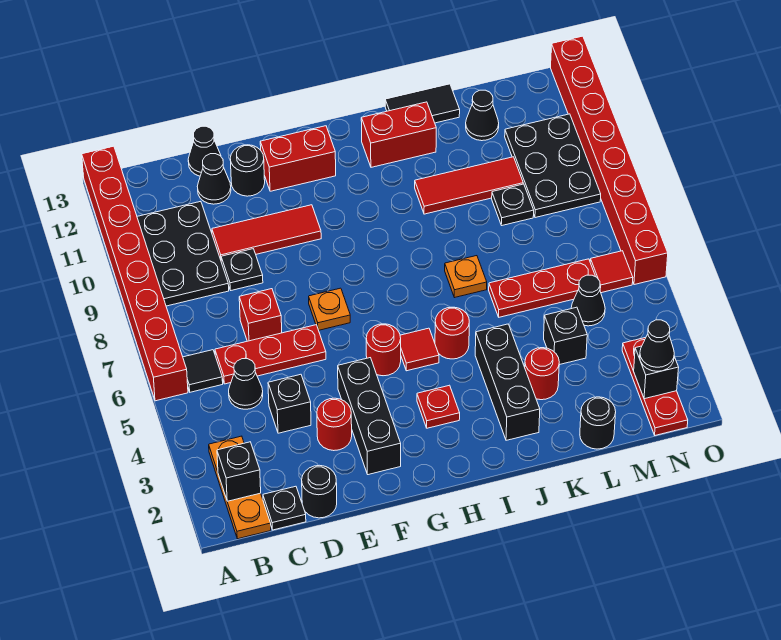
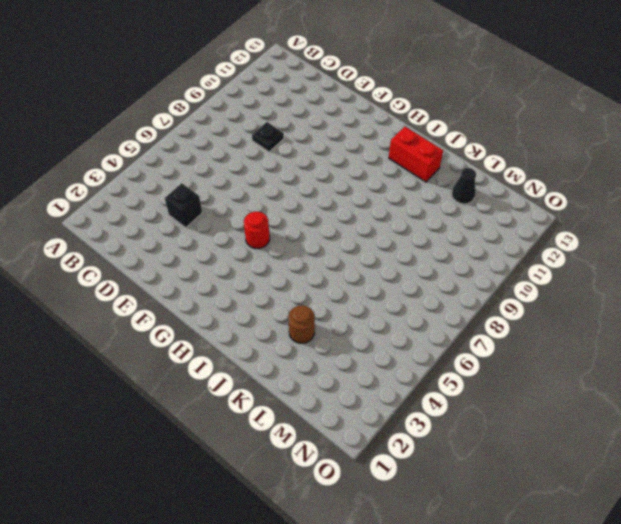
brown round brick K3 level 1 -> red round brick K3 level 1
none -> red brick A6:A13 level 1
none -> orange plate B1:B3 level 1
none -> black tile B6 level 1
none -> black plate B9:C11 level 1

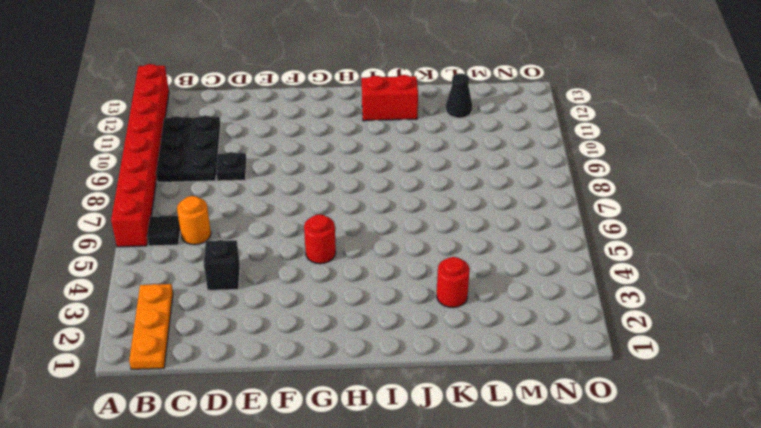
orange round brick C6 level 1 -> red plate C6:E6 level 1
none -> black plate C1 level 1
none -> black cone C5 level 1
none -> black round brick D1 level 1
none -> red brick D7 level 1

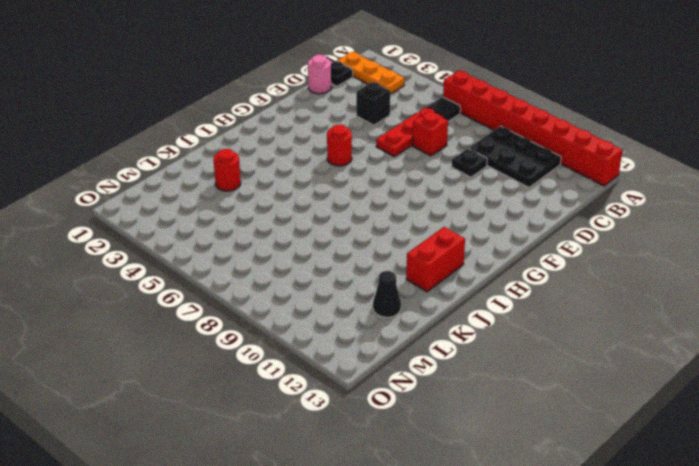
pink round brick D1 level 1 -> black round brick D1 level 1
none -> black cone C5 level 1
none -> red tile D10:F10 level 1
none -> black cone D12 level 1
none -> black cone D13 level 1

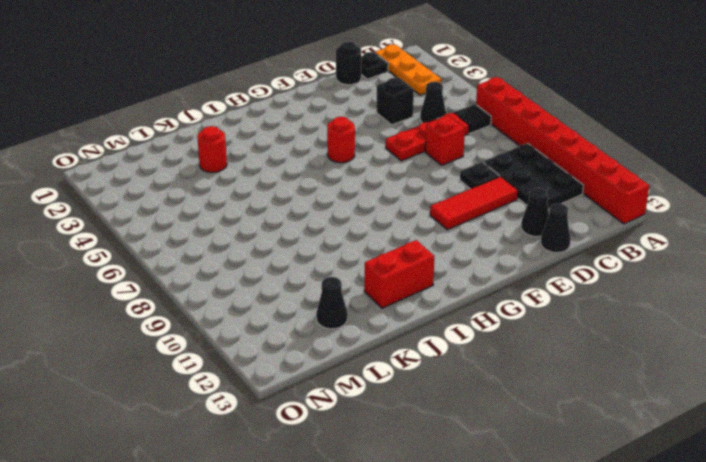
none -> red round brick E3 level 1
none -> black round brick E12 level 1
none -> black brick F2:F4 level 1
none -> orange plate F7 level 1

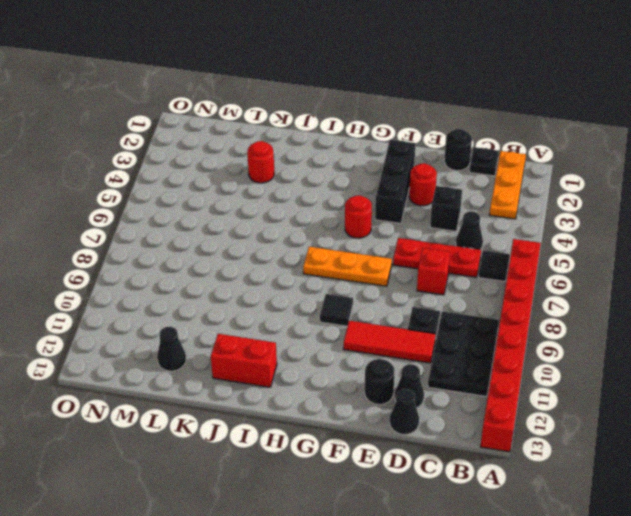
orange plate F7:H7 level 1 -> orange plate F7 level 1
black tile G9 level 1 -> none
none -> red brick F12:G12 level 1
none -> red plate H3 level 1
none -> red tile H5 level 1
none -> red round brick I5 level 1

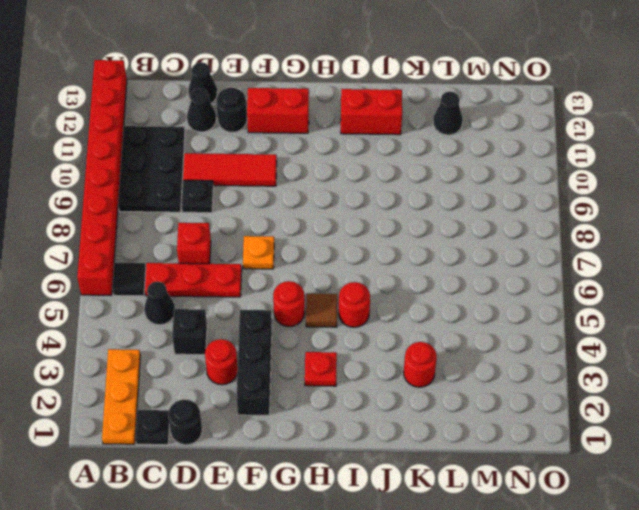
brown tile H5 level 1 -> red tile H5 level 1
none -> black brick J2:J4 level 1
none -> orange plate J7 level 1
none -> red tile J10:L10 level 1
none -> black tile J13:K13 level 1

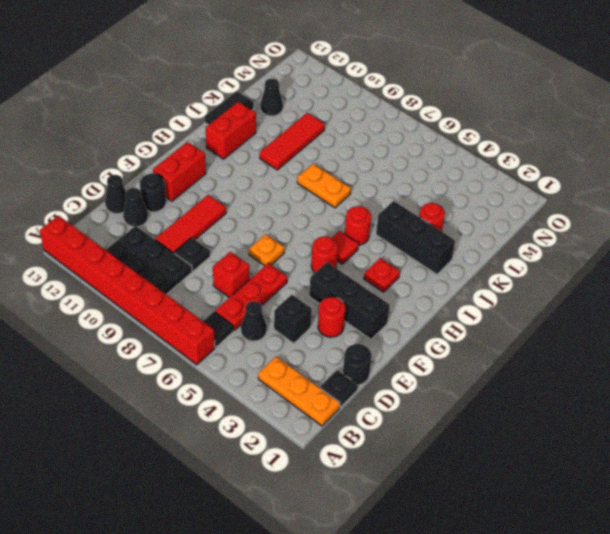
orange plate J7:J8 level 1 -> orange plate J7 level 1
none -> red plate K6:M6 level 1
none -> black round brick L1 level 1
none -> black brick L4 level 1
none -> black plate L9 level 1

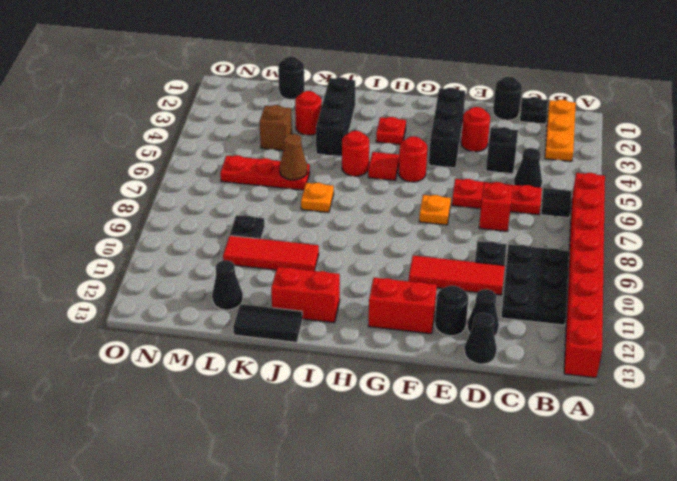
brown cone K6 level 2 -> none
brown brick L4 level 1 -> black brick L4 level 1
none -> black cone M5 level 1
none -> black plate M9:N11 level 1
none -> red plate N1:N3 level 1
none -> red tile N6 level 1

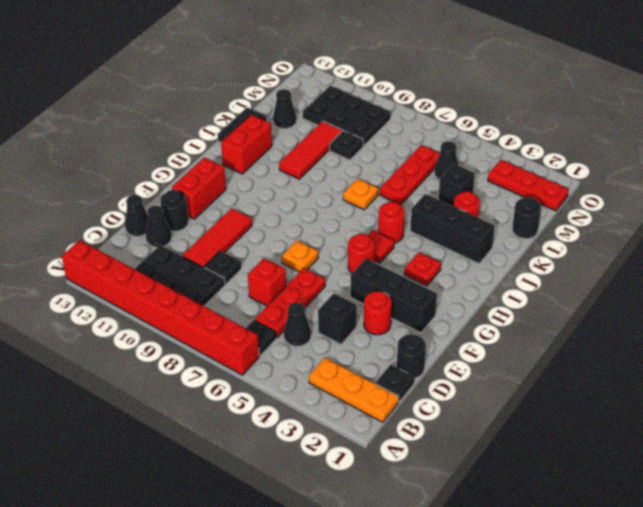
none -> red tile N6 level 1
none -> red brick O6:O13 level 1
none -> black brick B2 level 2
none -> black brick N2 level 2

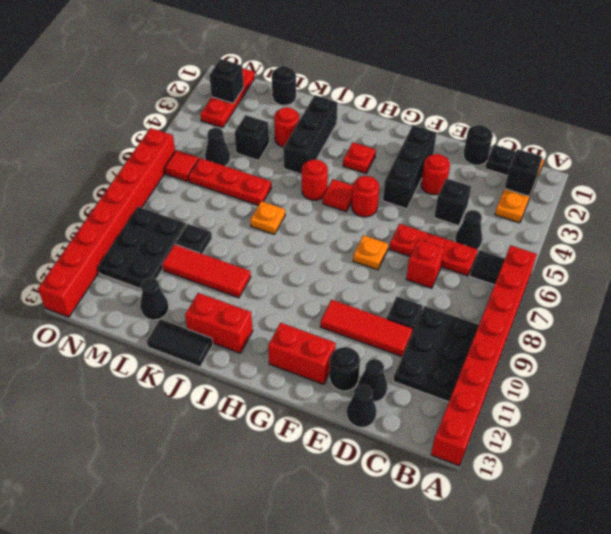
none -> black cone N2 level 3

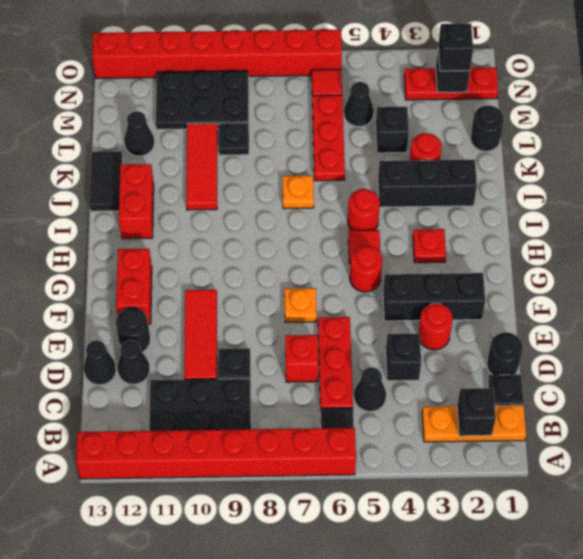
black brick N2 level 3 -> black cone N2 level 3

